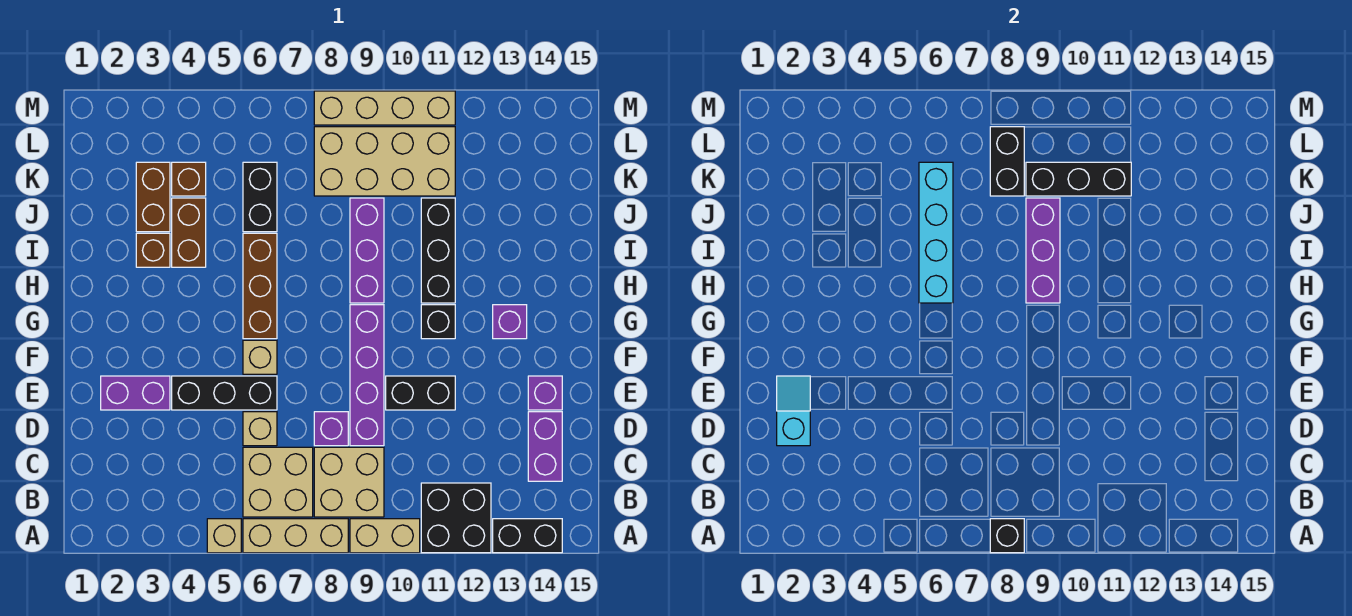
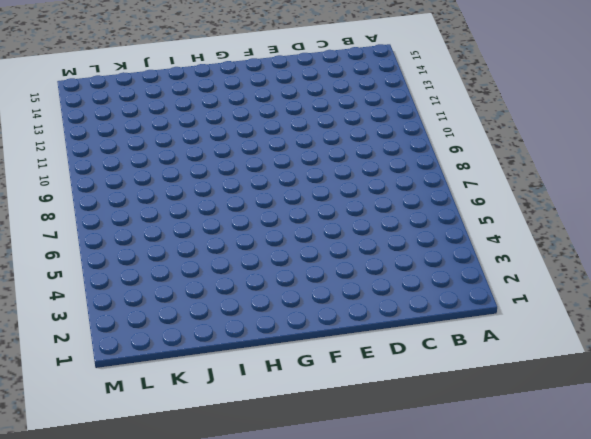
none -> tan brick A5 level 1
none -> tan brick A6:A8 level 1
none -> tan brick A9:A10 level 1
none -> black brick A11:B12 level 1

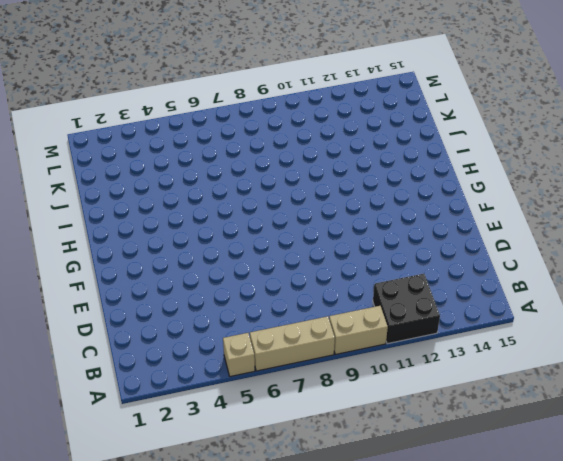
none -> black brick A13:A14 level 1
none -> tan brick B6:C7 level 1
none -> tan brick B8:C9 level 1
none -> purple brick C14:D14 level 1

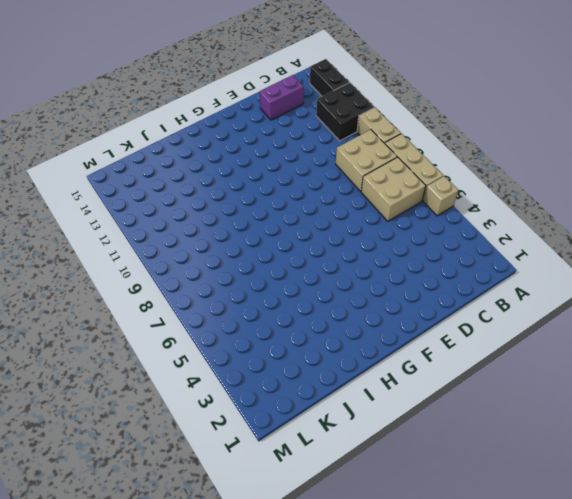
none -> tan brick D6 level 1
none -> purple brick D8 level 1
none -> purple brick D9:G9 level 1
none -> purple brick E2:E3 level 1

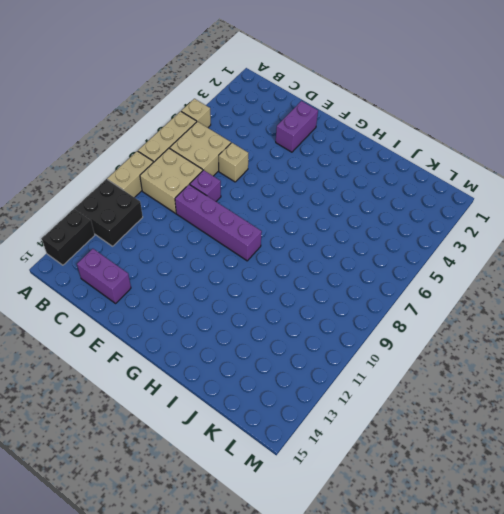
none -> black brick E4:E6 level 1
none -> black brick E10:E11 level 1
none -> purple brick E14 level 1
none -> tan brick F6 level 1

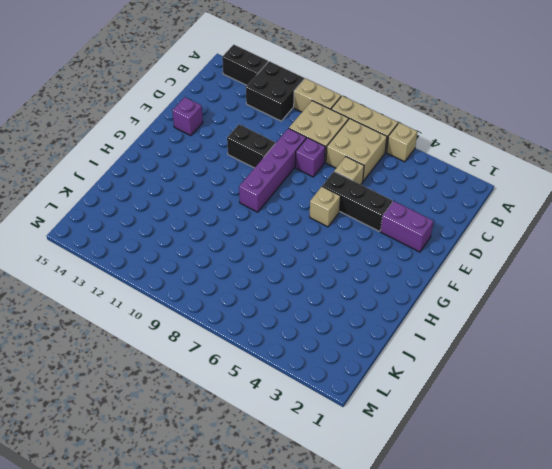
none -> purple brick C14:D14 level 1
none -> brown brick G6:I6 level 1
none -> black brick G11 level 1
none -> purple brick G13 level 1

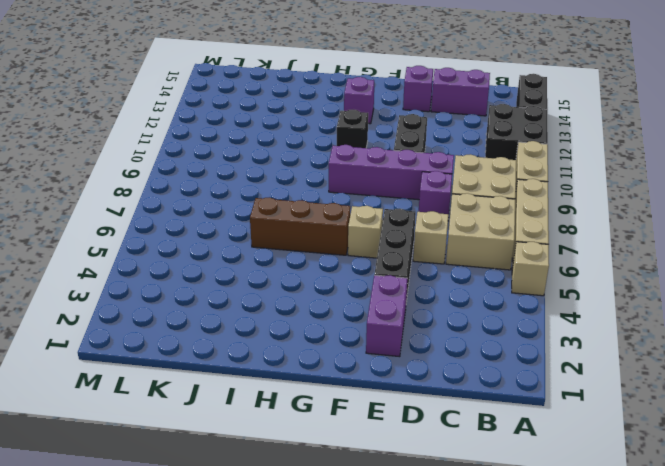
none -> purple brick H9:J9 level 1
none -> black brick H11:J11 level 1
none -> brown brick I3 level 1
none -> brown brick I4:J4 level 1

